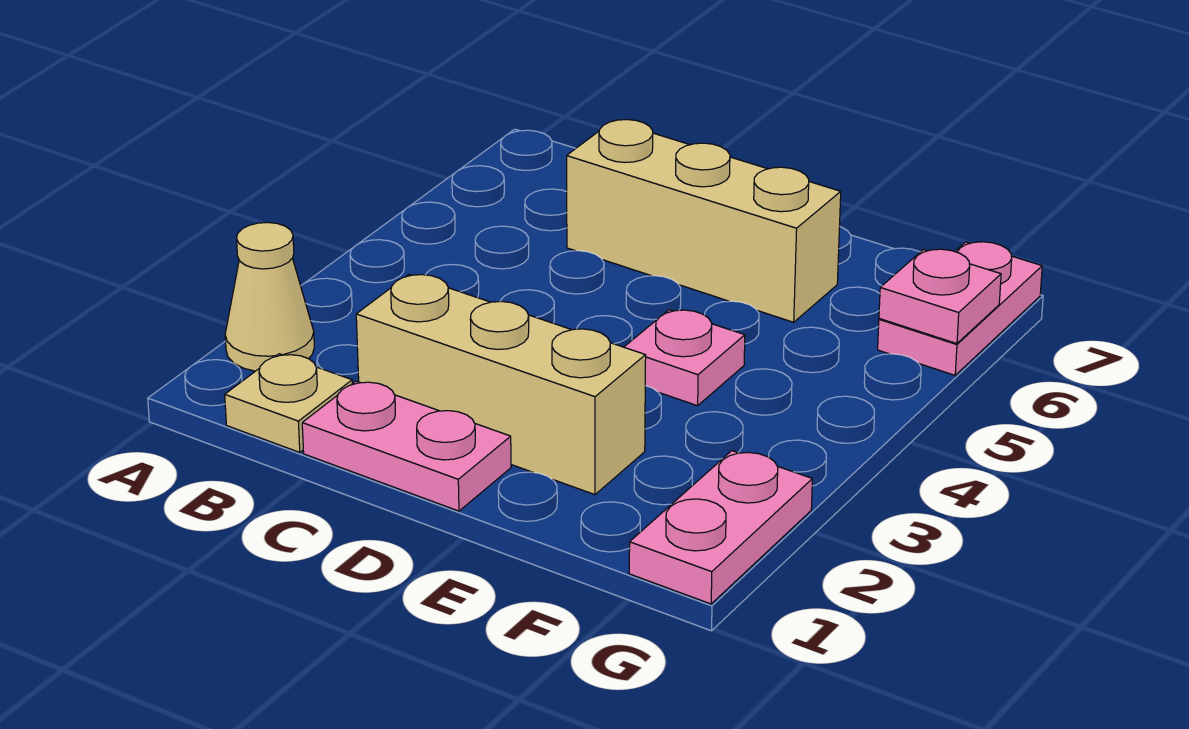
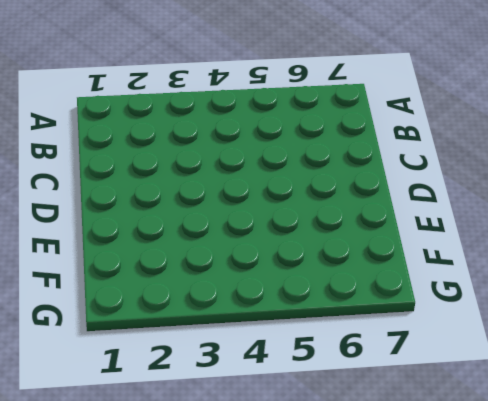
none -> tan cone A2 level 1
none -> tan plate B1 level 1

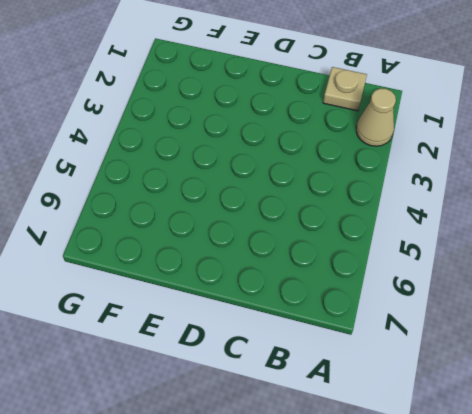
none -> pink plate C1:D1 level 1
none -> tan brick C2:E2 level 1

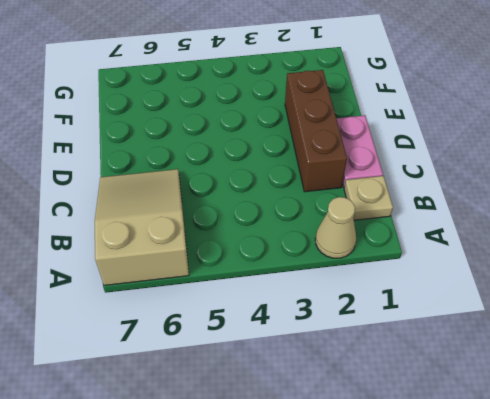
tan slope A6:C7 level 1 top A -> tan brick C6:E6 level 1
brown brick C2:E2 level 1 -> tan brick C2:E2 level 1
none -> pink plate E4 level 1
none -> pink plate G1:G2 level 1

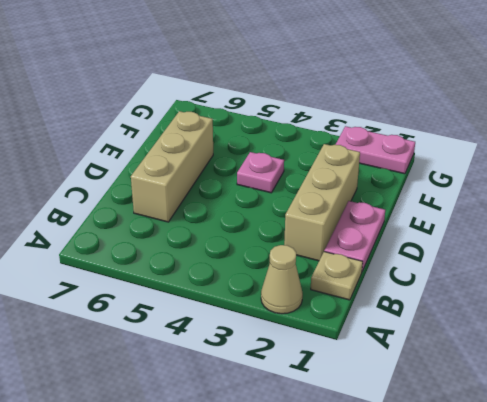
none -> pink plate G6:G7 level 1
none -> pink plate G6 level 2

